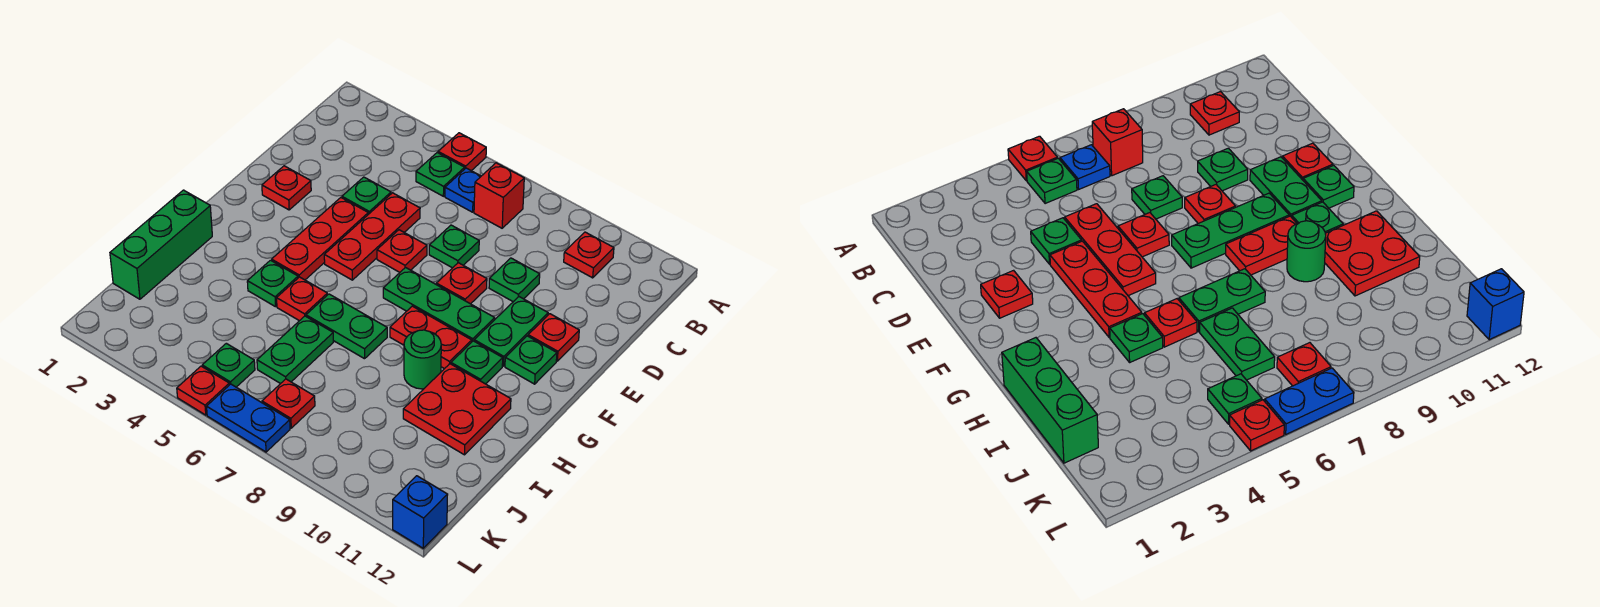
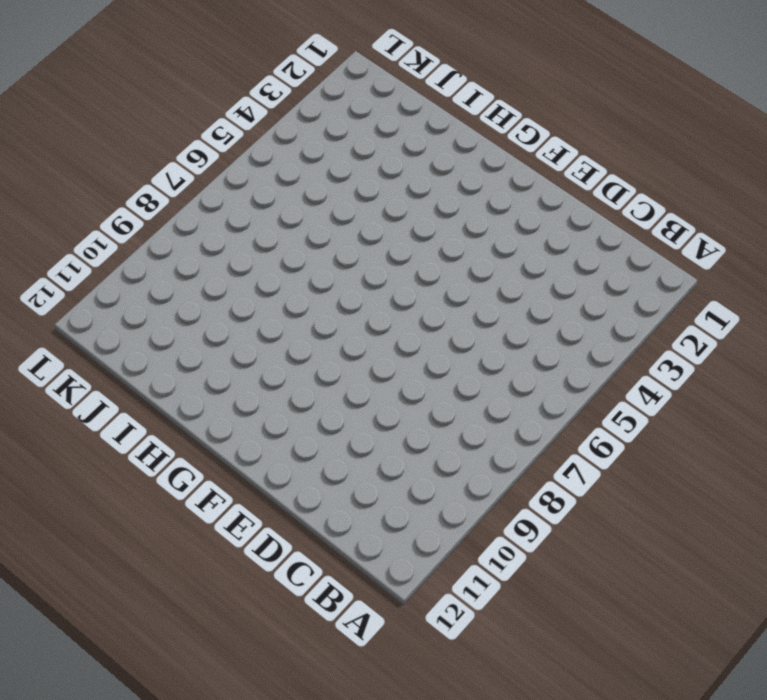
none -> red plate A5 level 1
none -> green plate B5 level 1
none -> blue plate B6 level 1
none -> red brick B7 level 1

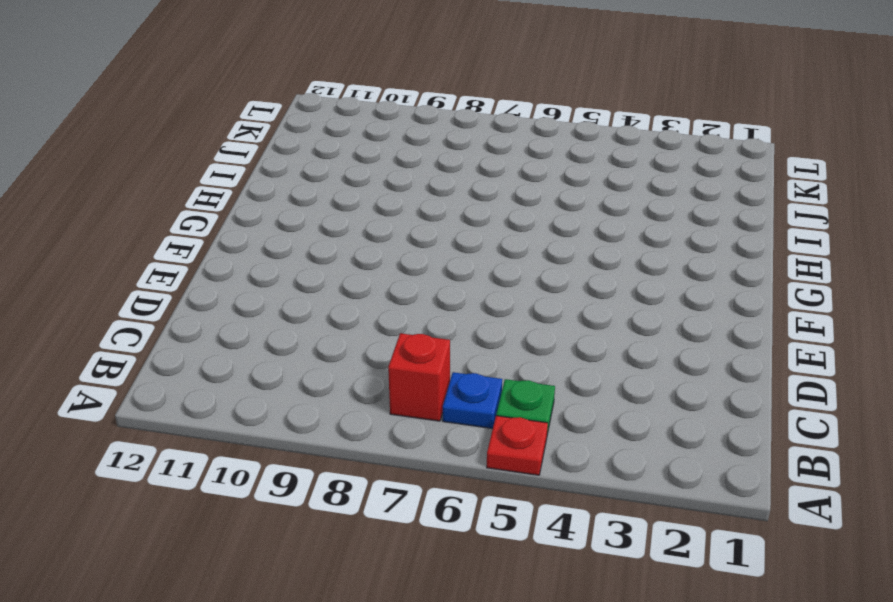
none -> red plate B10 level 1
none -> green plate D4 level 1
none -> red plate D5:F5 level 1
none -> green plate D7 level 1

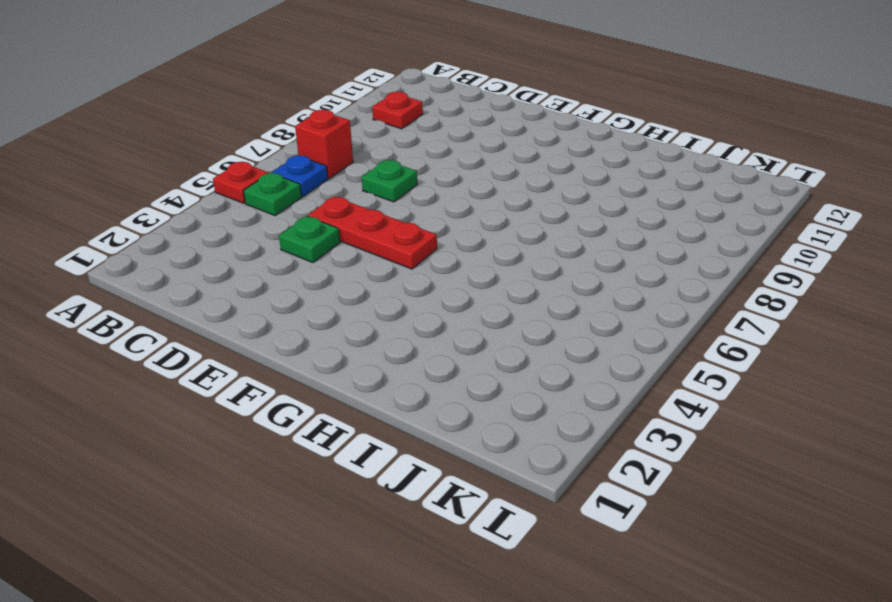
none -> green plate D9 level 1
none -> red plate E2 level 1
none -> red plate E4:G4 level 1
none -> red plate E6 level 1

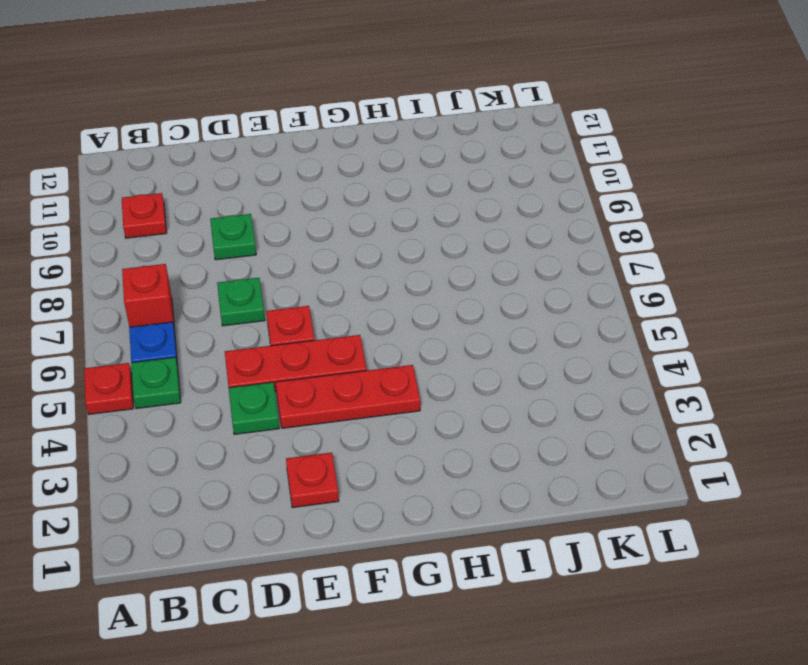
none -> red plate E8 level 1
none -> green plate E10:F10 level 1
none -> red plate E11 level 1
none -> green plate F7:F9 level 1

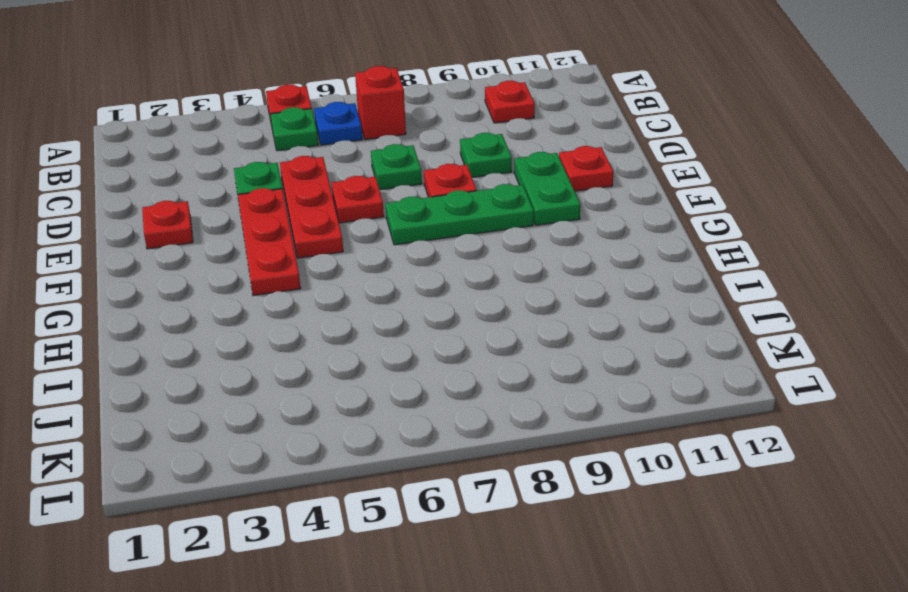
none -> green plate F11 level 1
none -> red plate G8:G9 level 1
none -> green plate G10 level 1
none -> green brick H1:J1 level 1

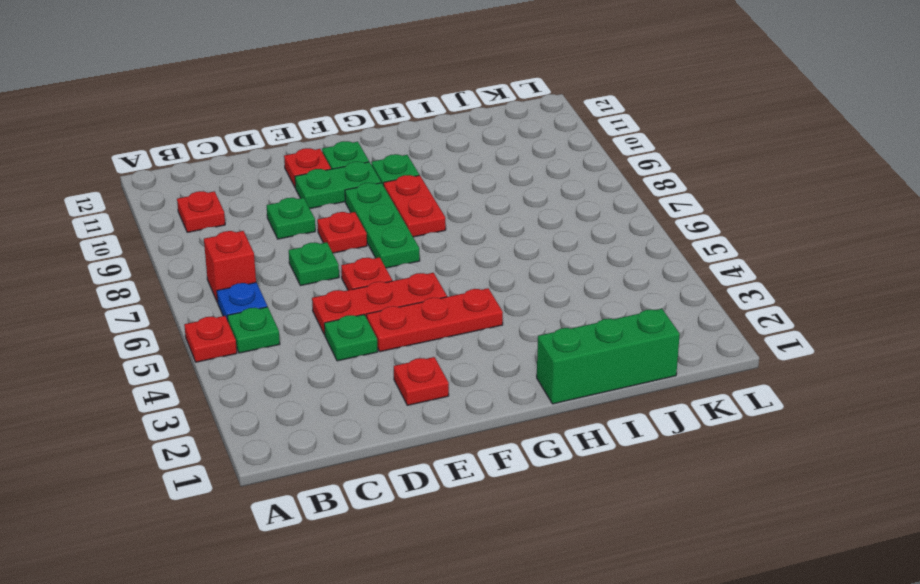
none -> green plate H4 level 1
none -> red plate H5 level 1
none -> green plate H6:H7 level 1
none -> green round brick H9 level 1

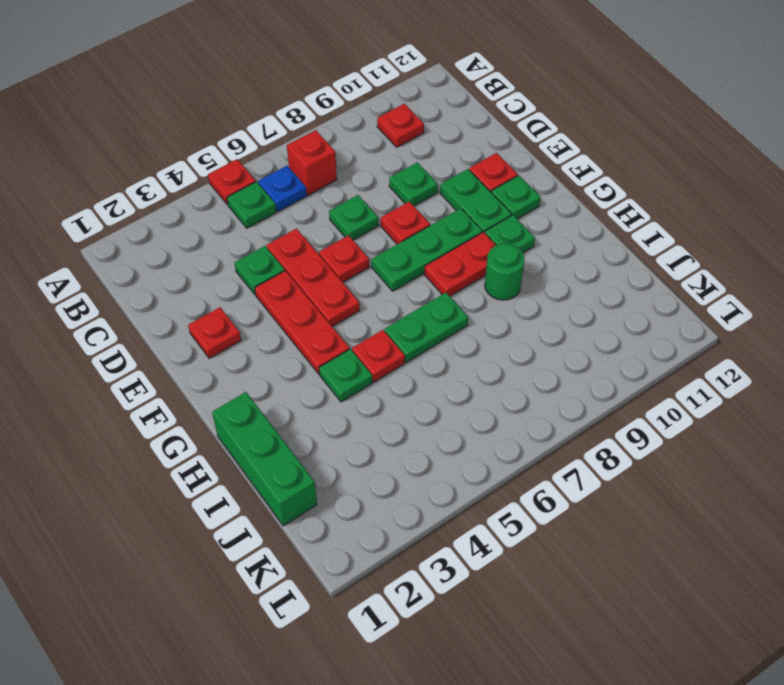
none -> red plate H10:I11 level 1
none -> green plate I6:J6 level 1
none -> green plate K5 level 1
none -> red plate K7 level 1

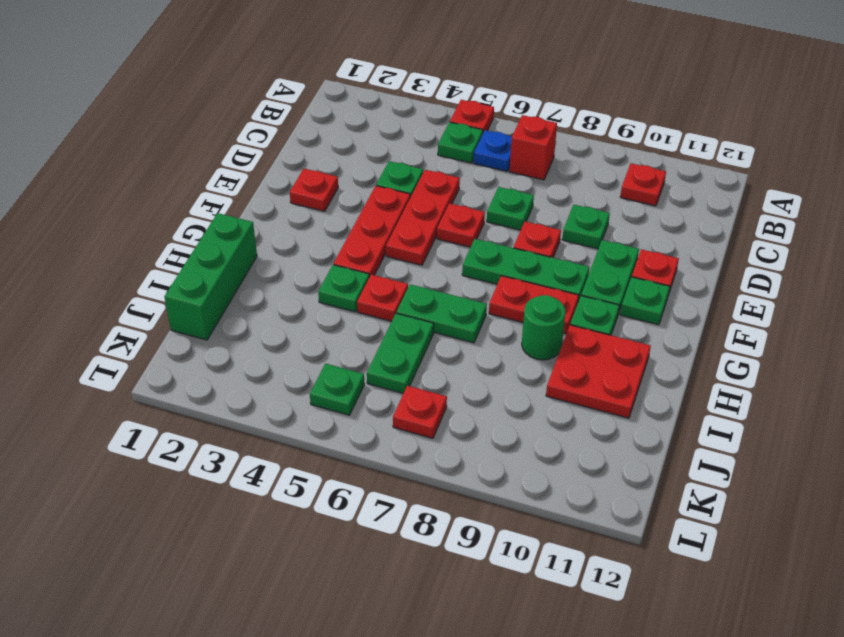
none -> red plate L5 level 1
none -> blue plate L6:L7 level 1
none -> blue brick L12 level 1

